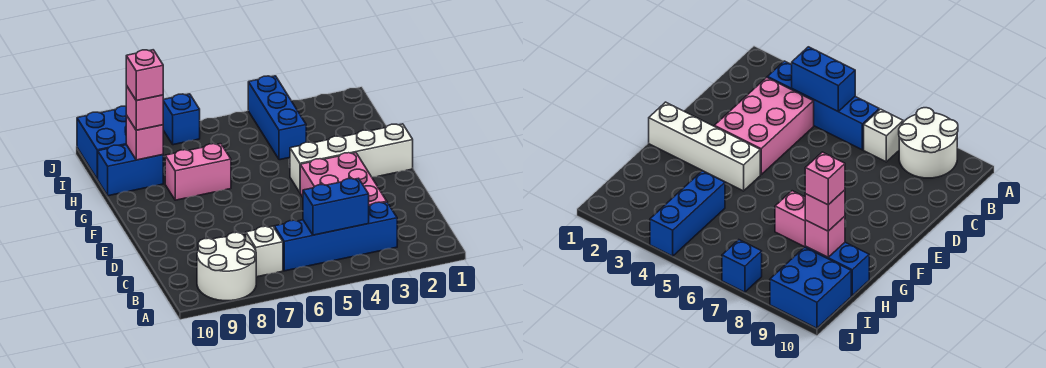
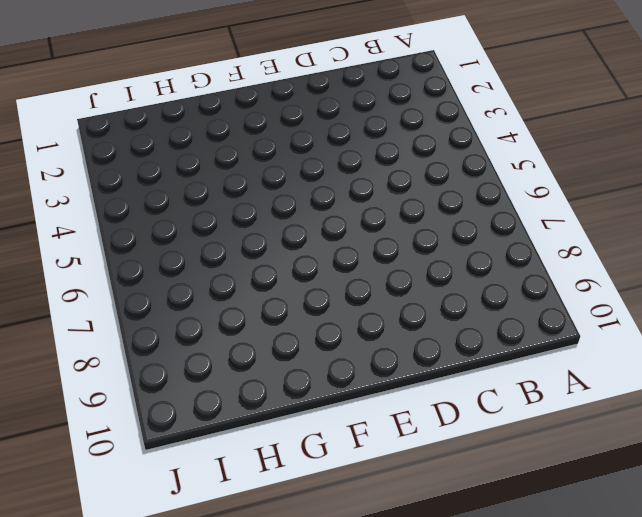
none -> white round brick A8:B9 level 1
none -> blue brick B3:B6 level 1
none -> white brick B7 level 1

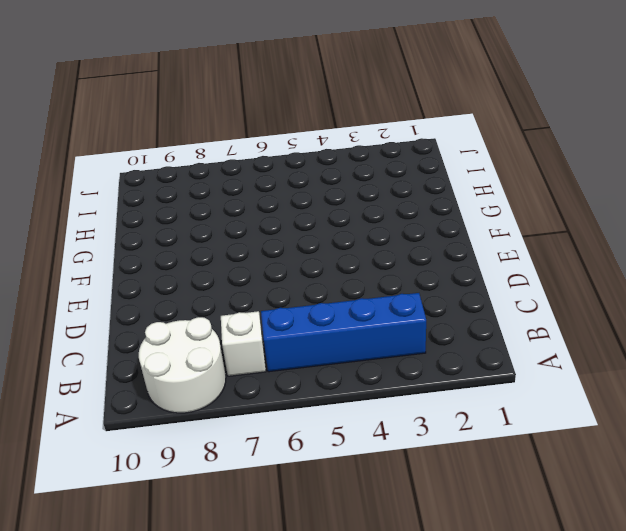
none -> pink brick C3:E4 level 1
none -> white brick F1:F4 level 1
none -> pink brick G7:G8 level 1

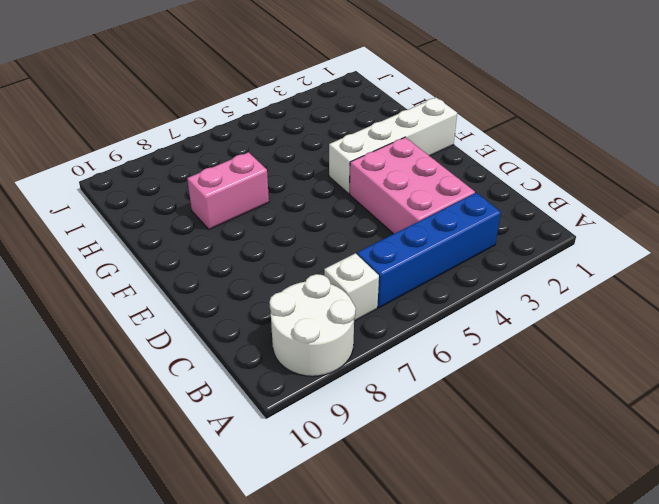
none -> blue brick H4:J4 level 1
none -> blue brick H9:H10 level 1
none -> blue brick I9:J10 level 1

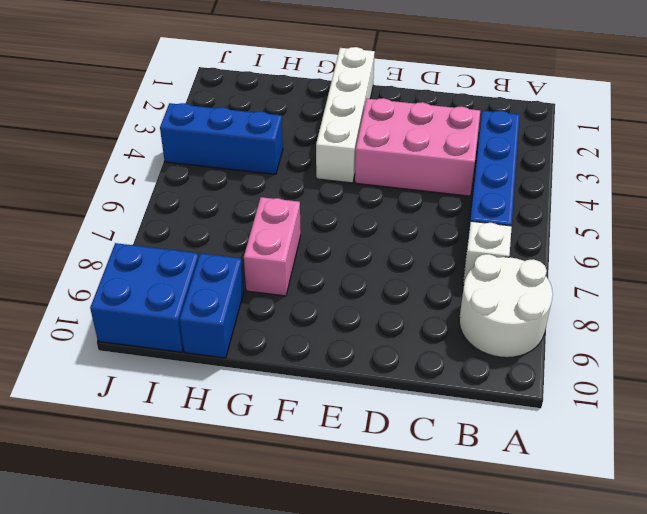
none -> blue brick J7 level 1
none -> blue brick B4:B5 level 2
none -> pink brick H9 level 2

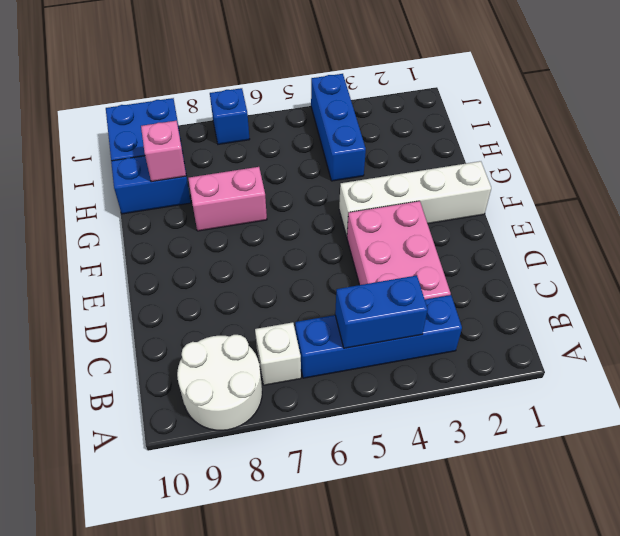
none -> pink brick H9 level 3
none -> pink brick H9 level 4

